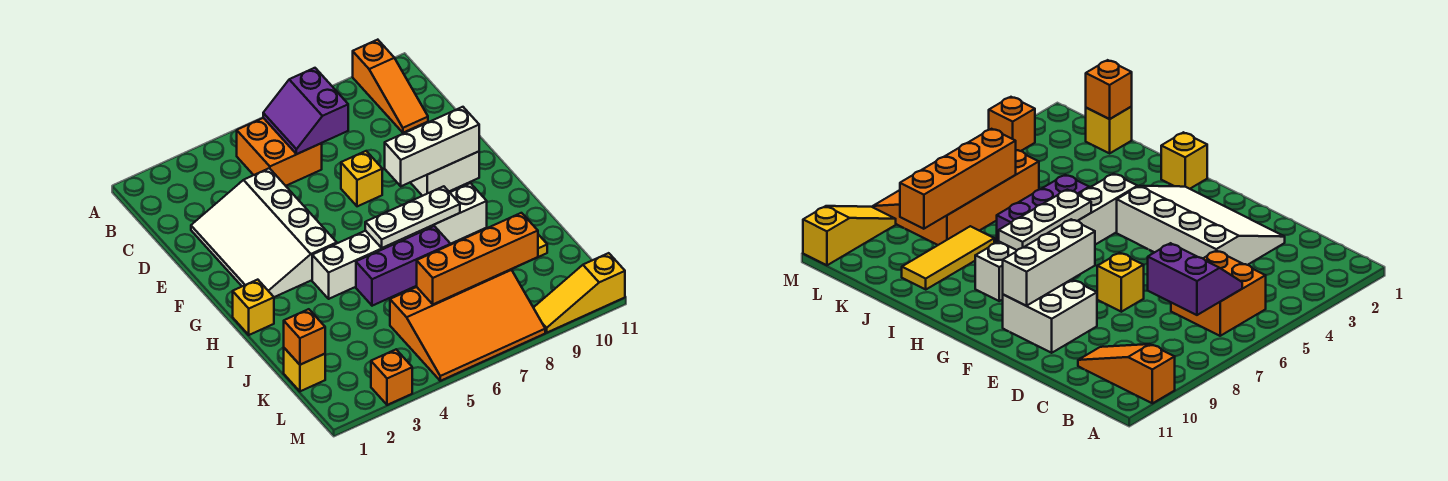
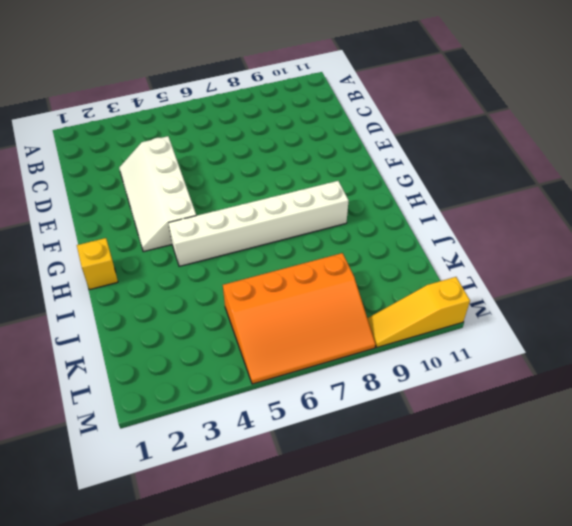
white slope D3:G4 level 1 top 4 -> white slope D2:G4 level 1 top 4
none -> orange slope A10:C10 level 1 top A
none -> orange brick B5:C6 level 1
none -> yellow brick E7 level 1

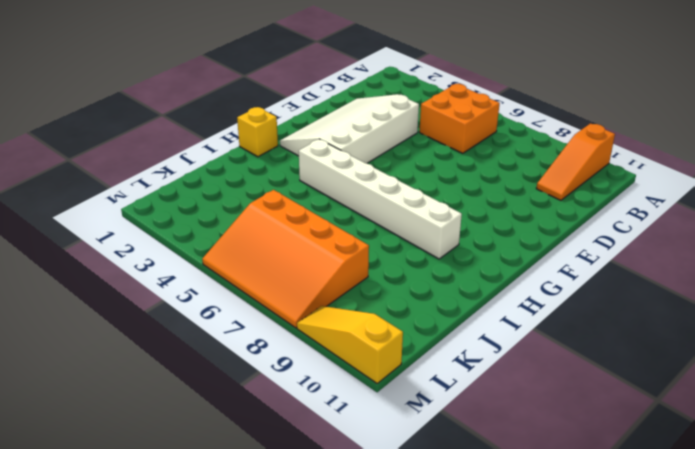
none -> yellow brick E7 level 1
none -> white brick E9:F10 level 1
none -> purple brick I5:I7 level 1

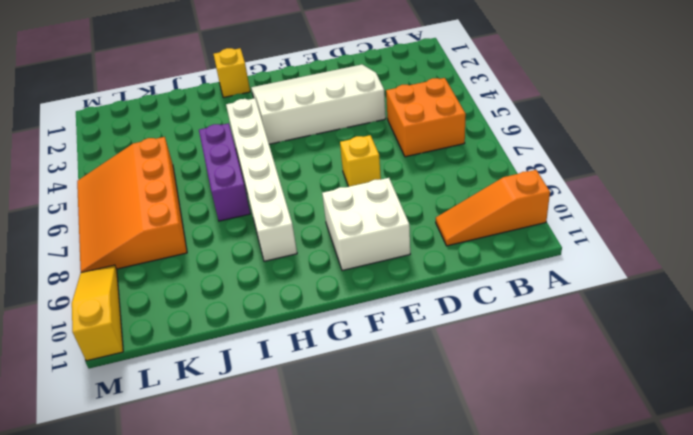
none -> yellow tile J8:J10 level 1
none -> yellow brick K1 level 1
none -> orange brick M3 level 1

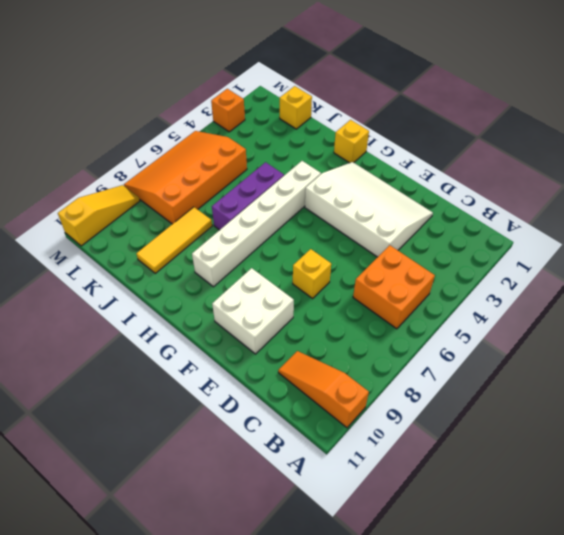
none -> purple slope B6:C7 level 2 top 7
none -> white brick F8:F10 level 2
none -> white plate H6:H8 level 2

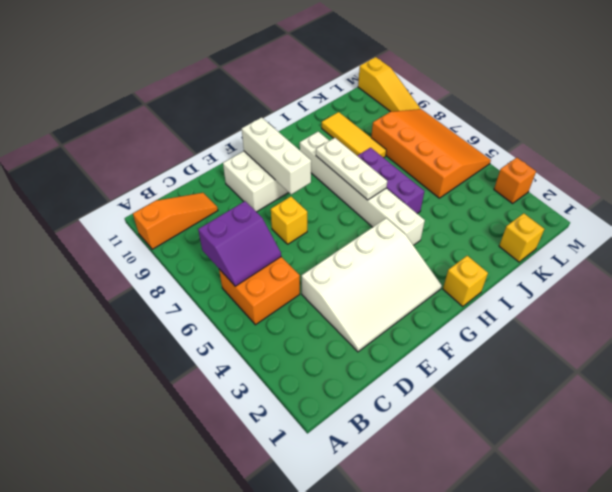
none -> orange brick K1 level 2
none -> orange brick K6:K9 level 2

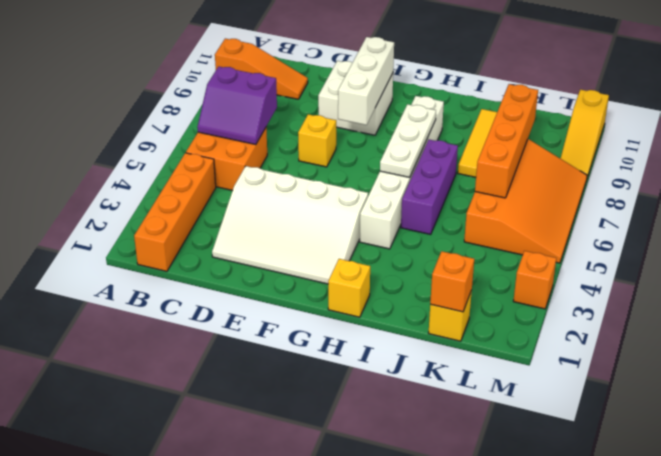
orange brick B1:B4 level 1 -> none

